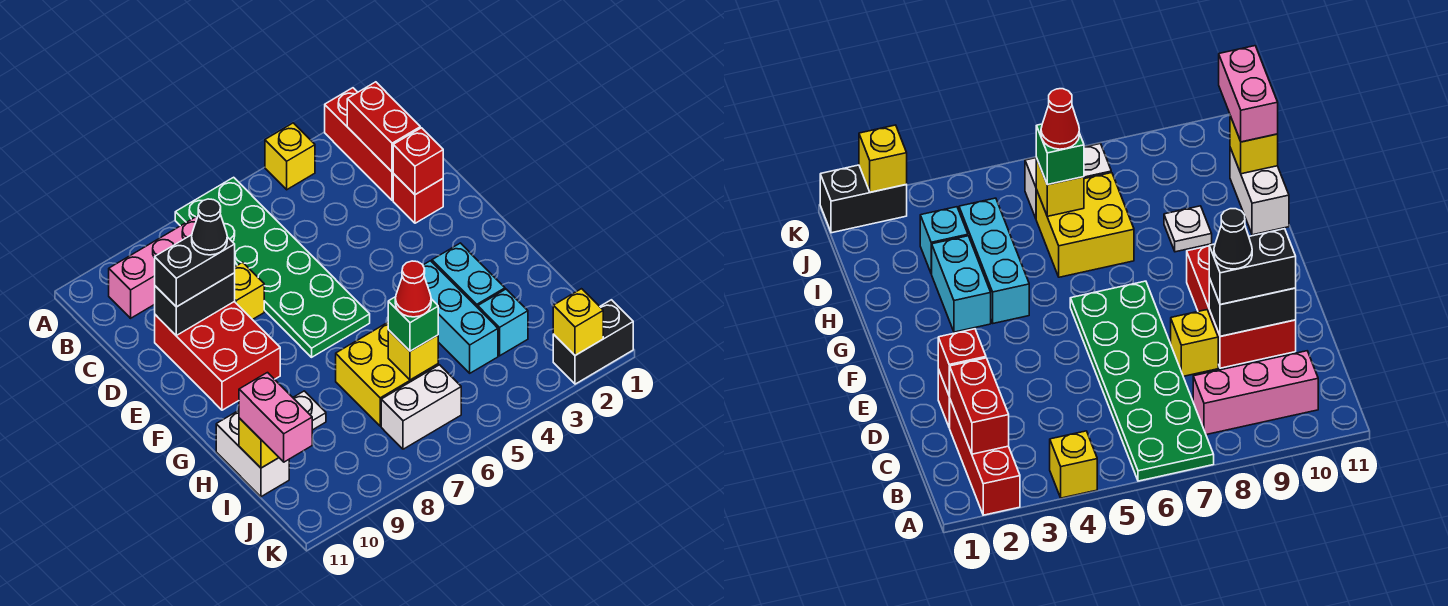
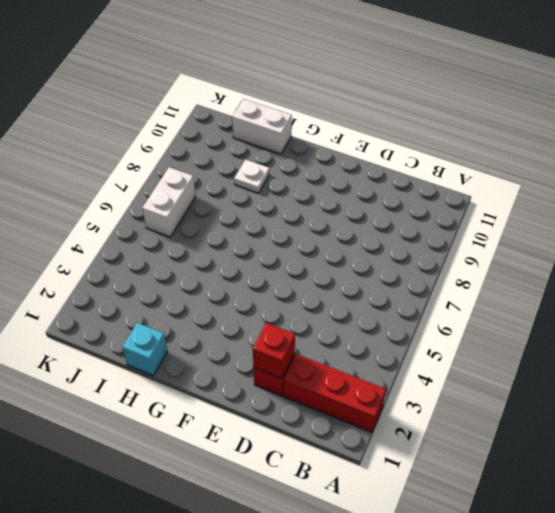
cyan brick H1 level 1 -> cyan brick I3 level 1
none -> yellow brick A4 level 1
none -> green plate A6:F7 level 1
none -> pink brick B8:B10 level 1

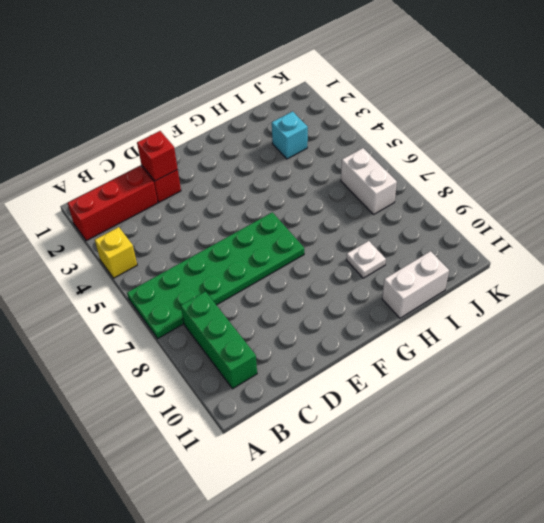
green brick B8:B10 level 1 -> pink brick B8:B10 level 1
none -> yellow brick D8 level 1
none -> red brick D9:F10 level 1
none -> cyan brick G3:H3 level 1

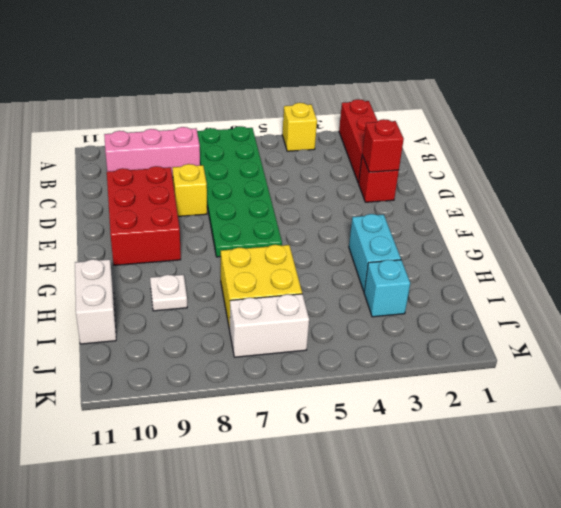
none -> cyan brick G4:I4 level 1
none -> black brick K1:K2 level 1
none -> red brick B2:C2 level 2

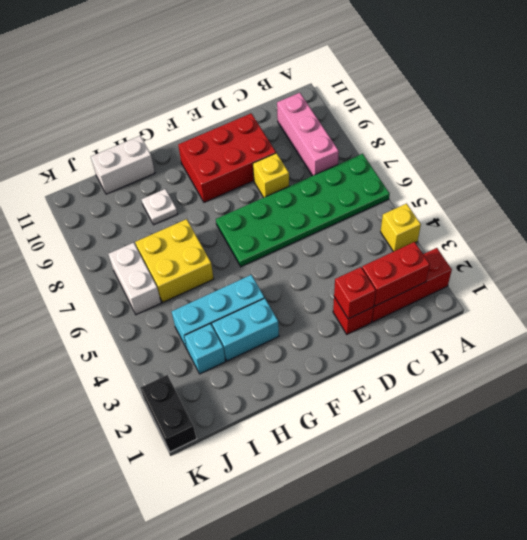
none -> black brick D9:D10 level 2
none -> yellow brick I6 level 2
none -> yellow brick I11 level 2

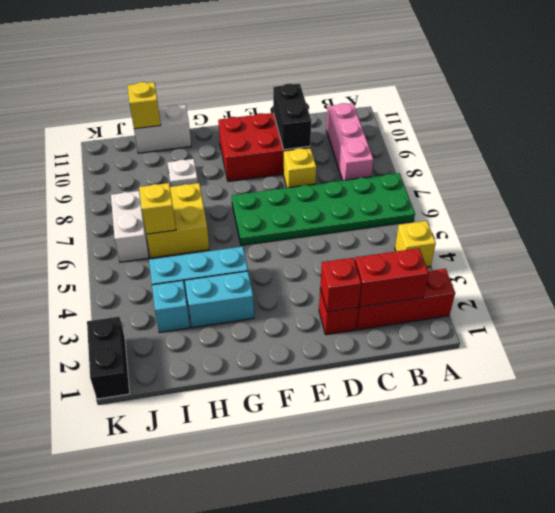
none -> yellow brick K2 level 2
none -> black brick D9:D10 level 3
none -> green brick I6 level 3

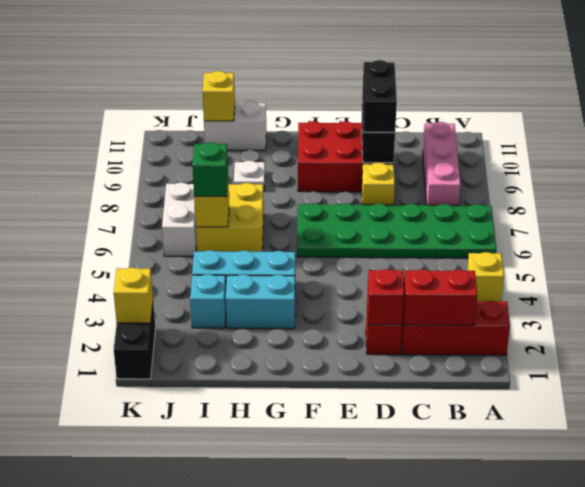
none -> pink brick I11:J11 level 3
none -> black cone D9 level 4
none -> red cone I6 level 4

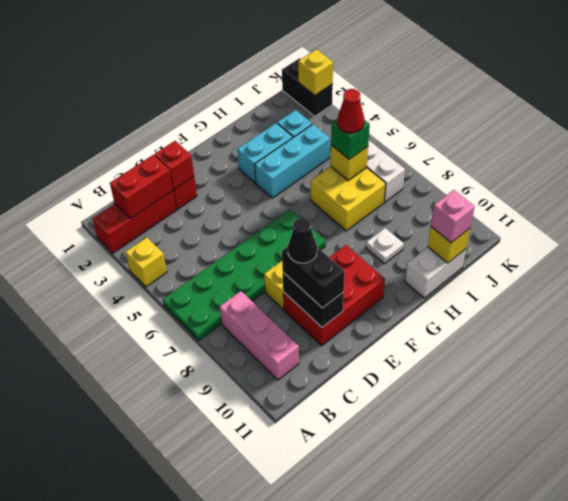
pink brick I11 level 3 -> pink brick I11:J11 level 3

